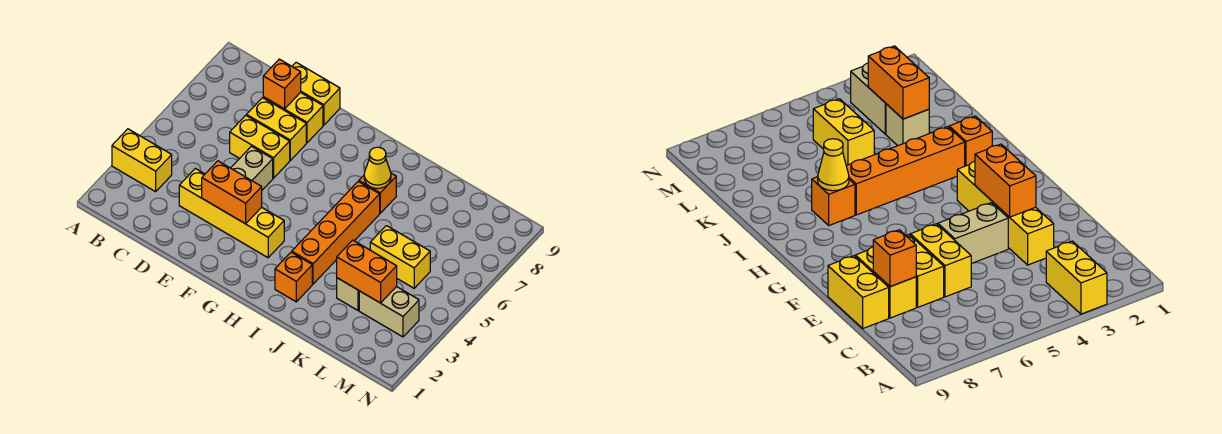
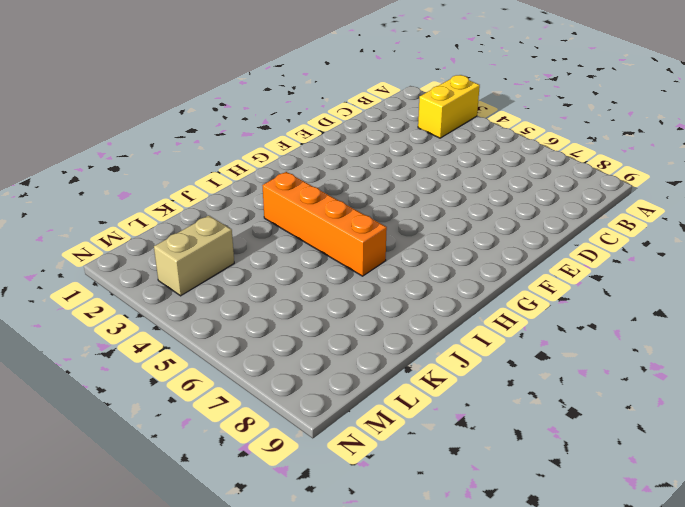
none -> yellow brick D3:G3 level 1
none -> yellow brick D6:E6 level 1
none -> yellow brick D7:E7 level 1

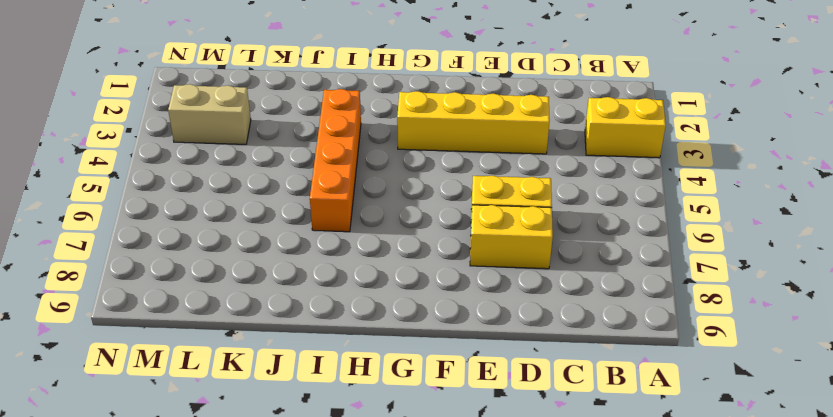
none -> yellow brick D8:E8 level 1
none -> yellow brick D9:E9 level 1
none -> tan brick E4:E5 level 1

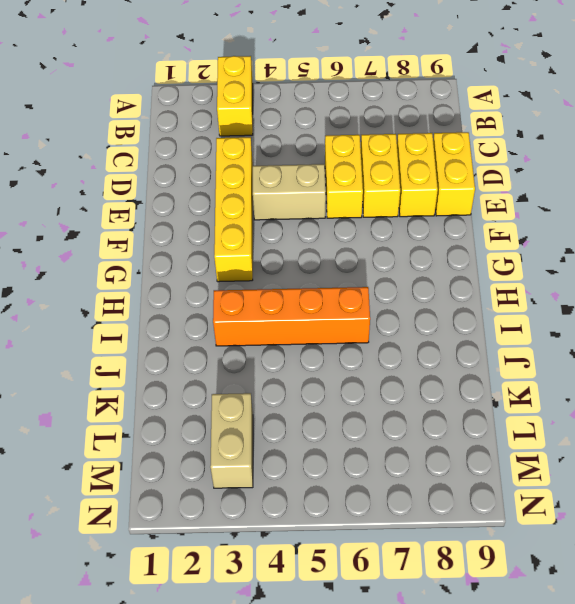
none -> orange brick I2 level 1
none -> orange brick I7 level 1
none -> tan brick K3 level 1

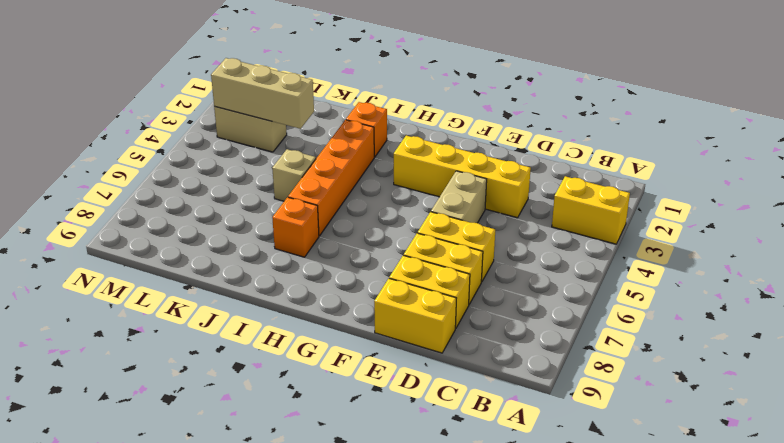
tan brick J5 level 1 -> tan brick K3 level 1
tan brick K3:M3 level 2 -> orange brick K3:L3 level 2
none -> yellow brick K5:L5 level 1
none -> orange brick D8 level 2
none -> orange brick E3:F3 level 2

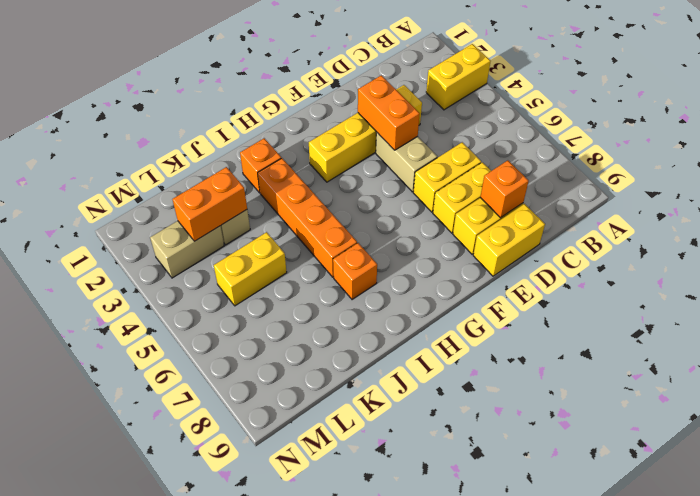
orange brick E3:E4 level 2 -> orange brick E3:F3 level 2
none -> yellow cone I7 level 2

